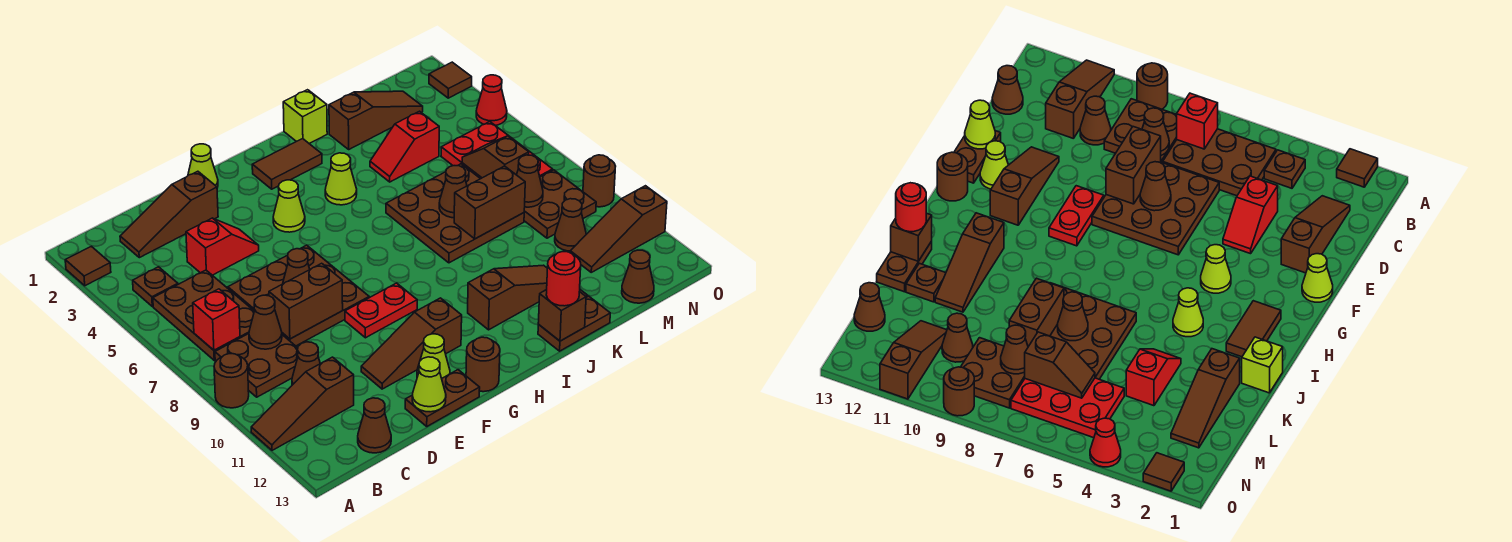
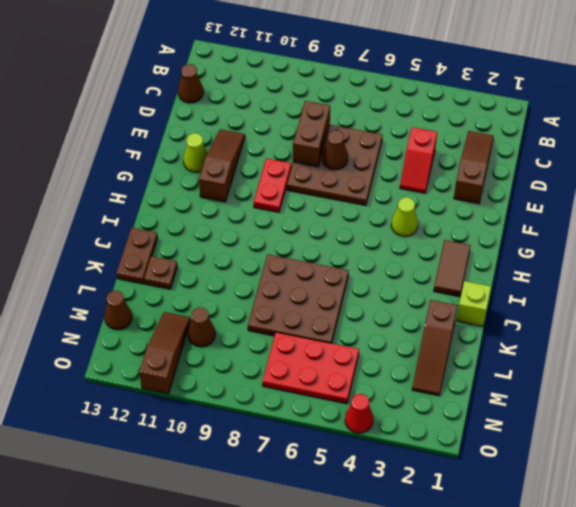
none -> brown tile A2 level 1
none -> brown round brick A9 level 1
none -> brown slope A11:C11 level 1 top C
none -> brown plate B4 level 1

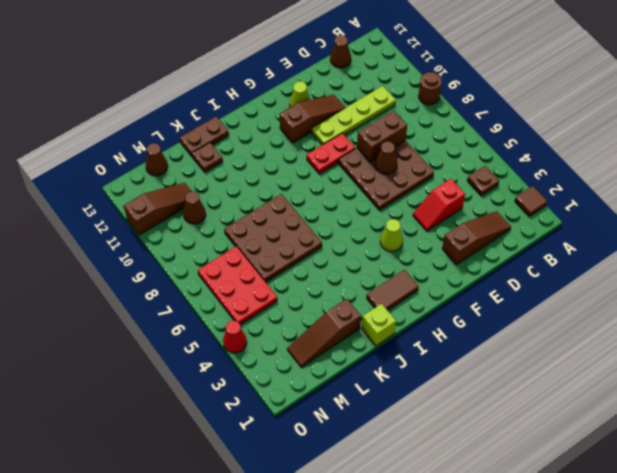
lime plate C10:F10 level 1 -> brown cone C10 level 1
none -> brown slope A11:C11 level 1 top C
none -> brown plate B5:C7 level 1
none -> brown plate B8:C9 level 1
none -> brown plate E13:F13 level 1

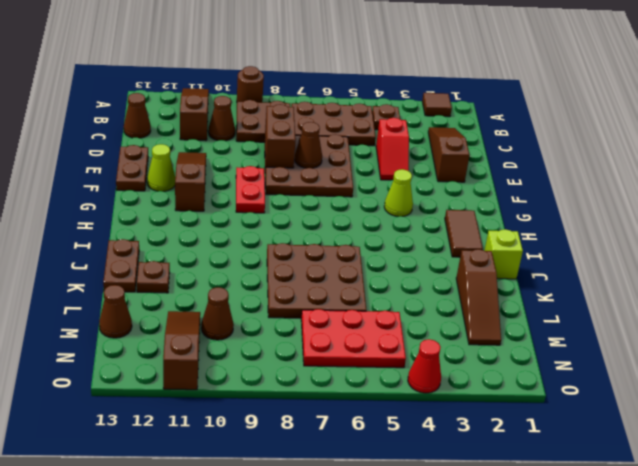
none -> lime cone F1 level 1
none -> brown round brick G13 level 1
none -> lime cone I4 level 1
none -> brown slope I11:K11 level 1 top I

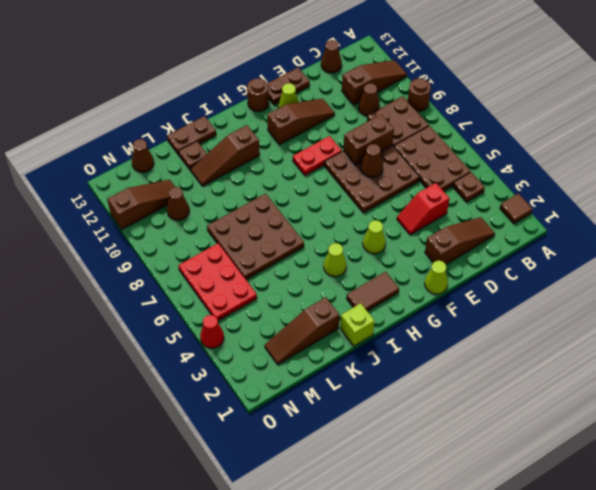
none -> red slope K4:L4 level 1 top L
none -> brown plate M8:N9 level 1
none -> brown tile O2 level 1
none -> brown round brick O9 level 1

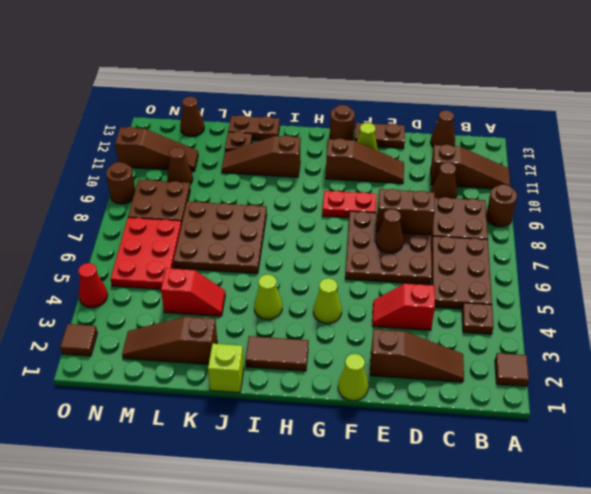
none -> red brick B7 level 2
none -> brown cone C8 level 2
none -> lime cone E13 level 2
none -> brown brick J13 level 2

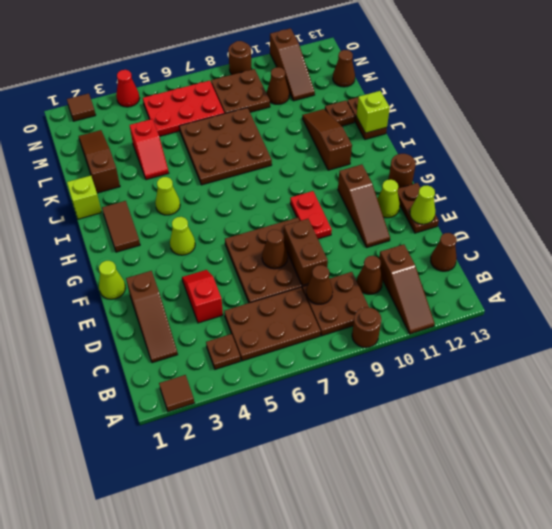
lime brick J13 level 2 -> brown brick J13 level 2
none -> red brick B7 level 2
none -> brown cone K7 level 2
none -> brown brick K8:L8 level 2
none -> brown slope M6:M7 level 2 top 7

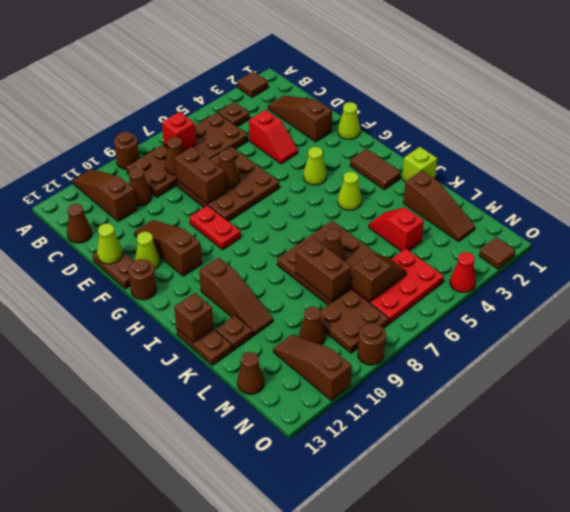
none -> brown cone M8 level 2
none -> red round brick J13 level 3

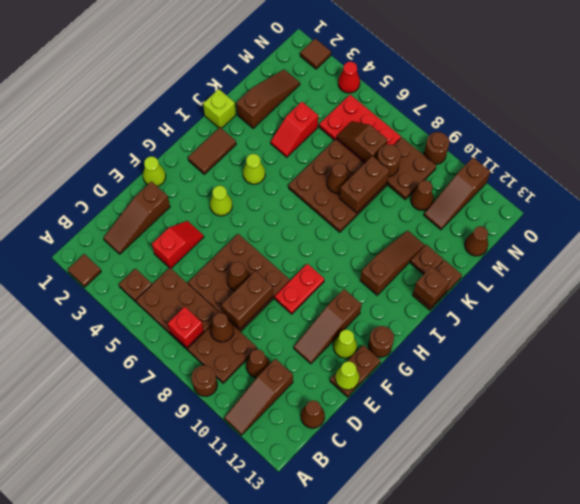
brown round brick M8 level 2 -> brown cone M8 level 2
none -> red round brick J13 level 3

